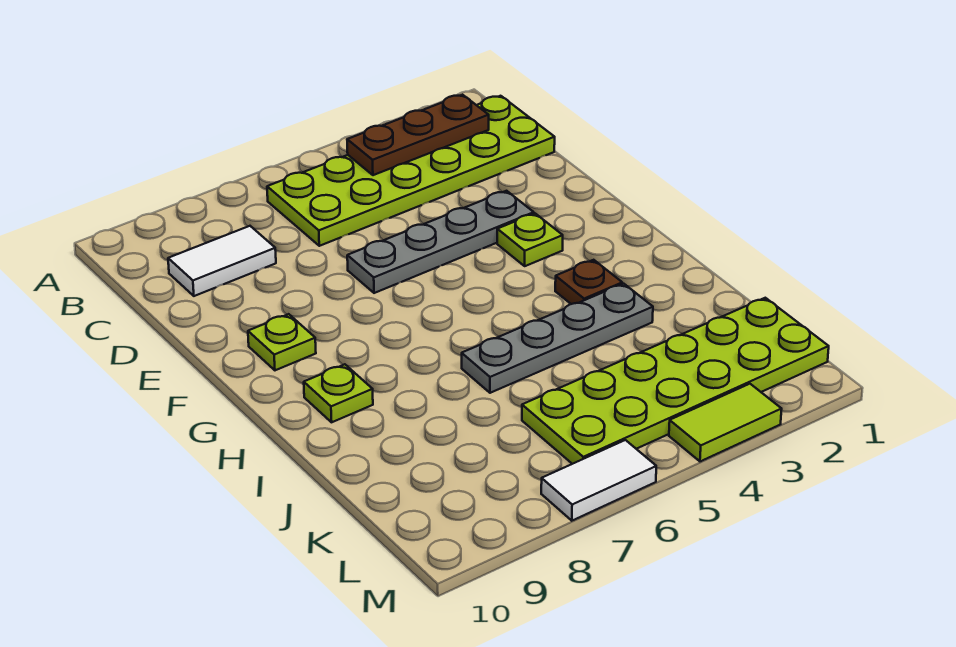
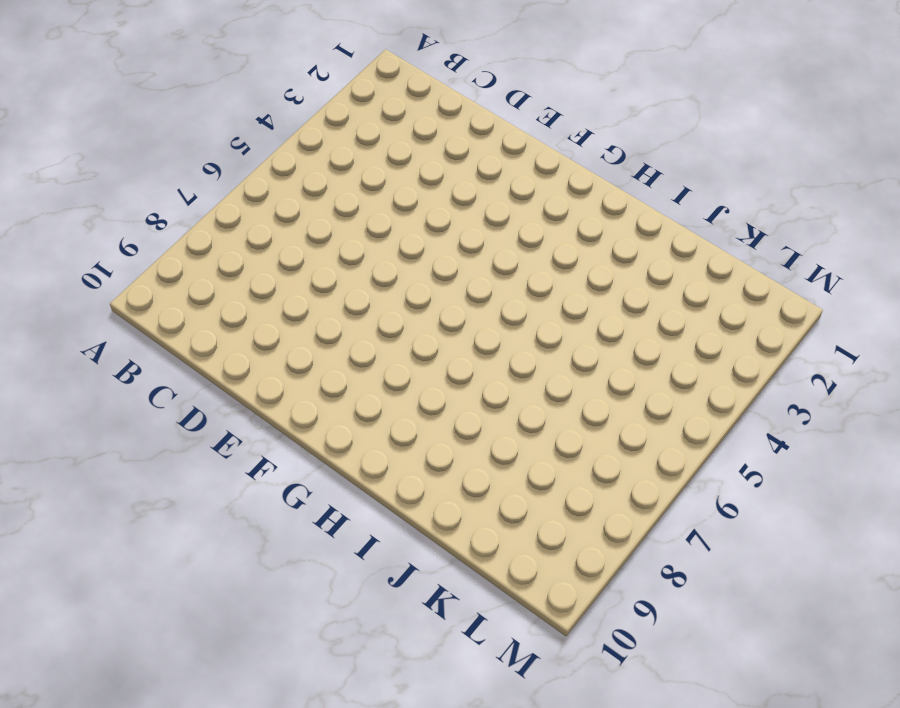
none -> lime plate B1:C6 level 1
none -> white tile C8:C9 level 1
none -> grey plate E3:E6 level 1

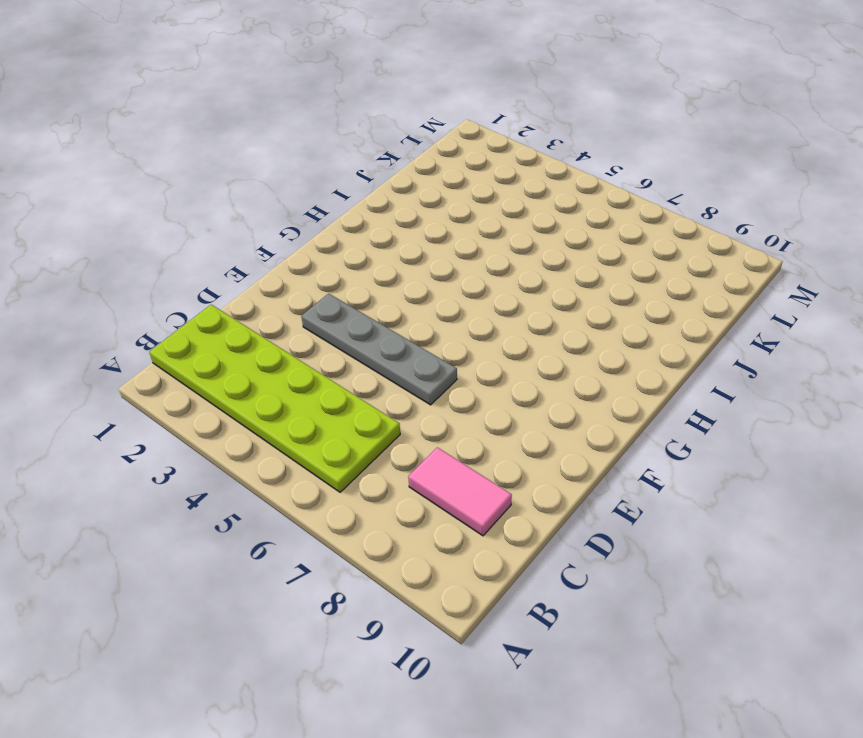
pink tile C8:C9 level 1 -> white tile C8:C9 level 1
none -> lime plate F3 level 1
none -> lime plate F9 level 1
none -> brown plate H3 level 1

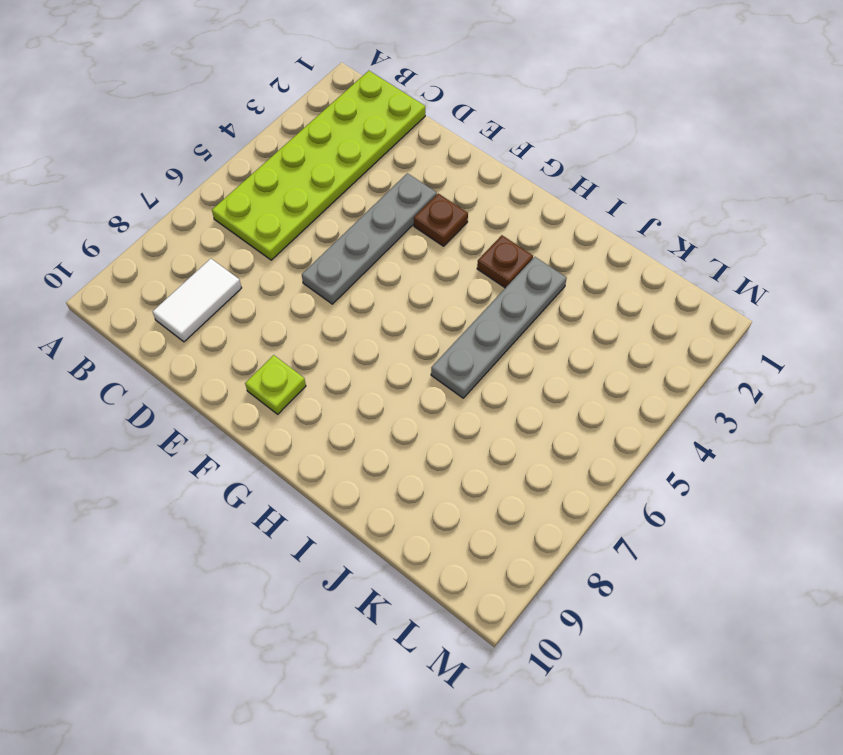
brown plate F3 level 1 -> lime plate F3 level 1
none -> lime plate H9 level 1
none -> lime plate K1:L6 level 1
none -> lime tile M3:M4 level 1

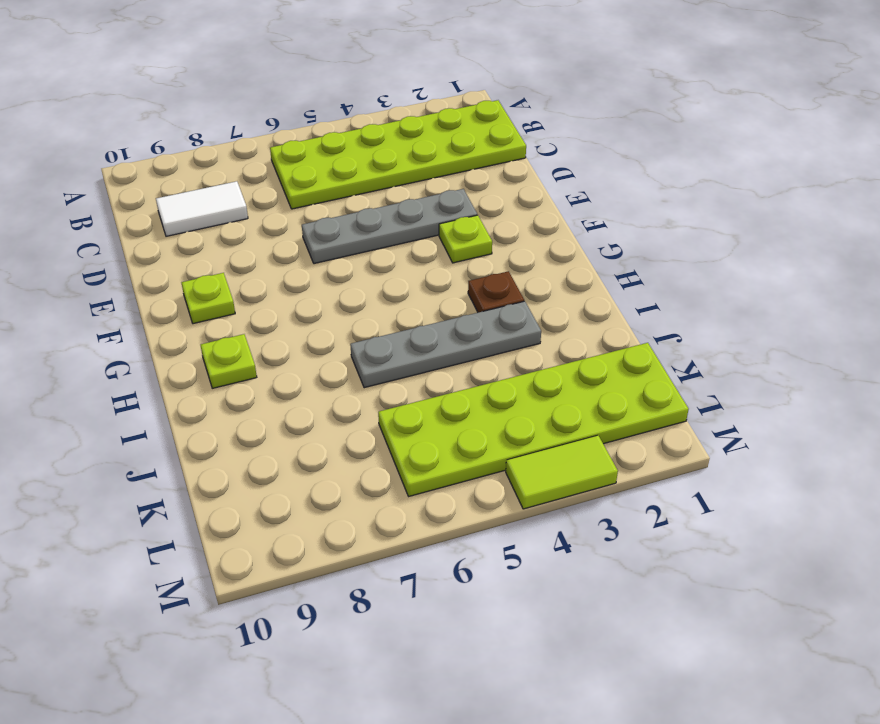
none -> white tile M6:M7 level 1
none -> brown plate B2:B4 level 2

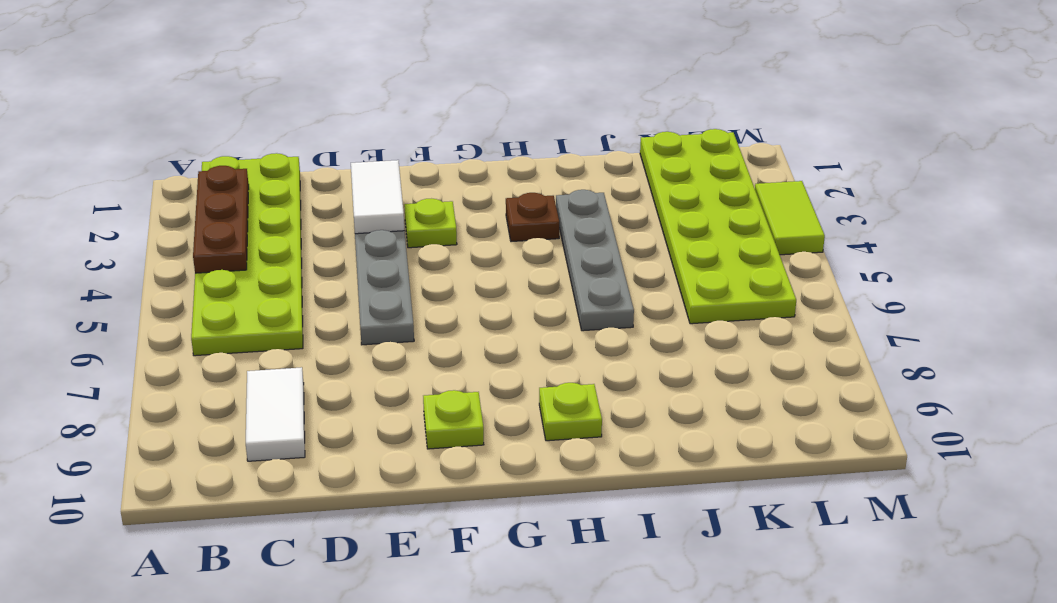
white tile E2:E3 level 2 -> white tile M6:M7 level 1

